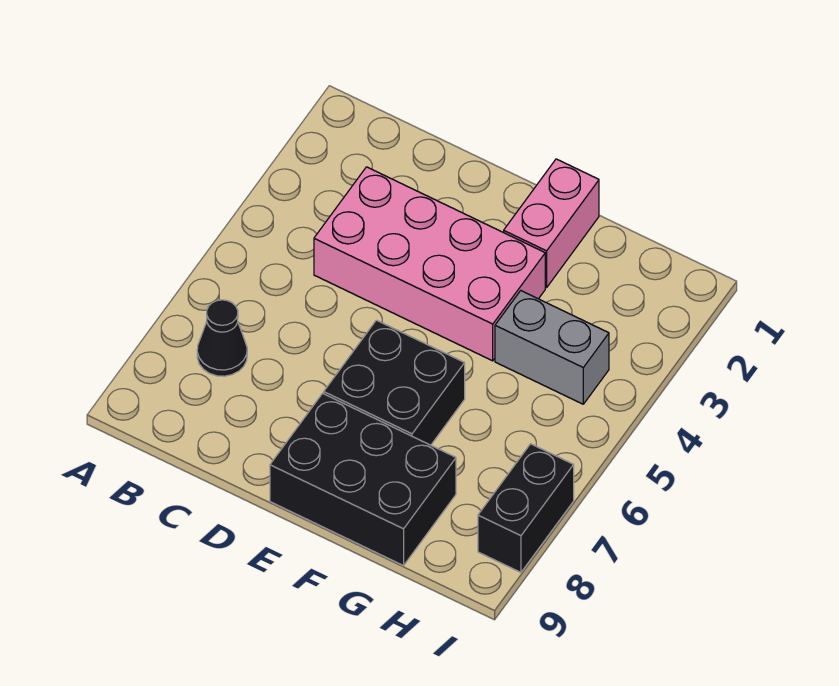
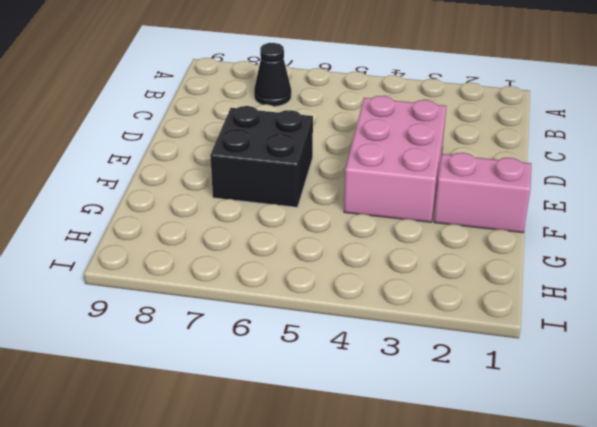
pink brick D3:F4 level 1 -> pink brick C3:F4 level 1
none -> black brick E8:G9 level 1
none -> grey brick G4:H4 level 1

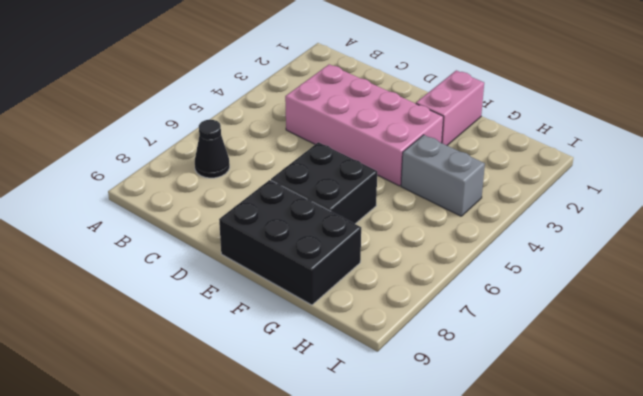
none -> black brick I7:I8 level 1

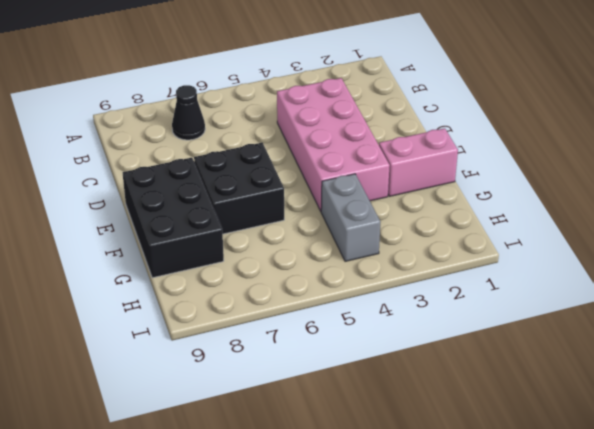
none -> black brick I7:I8 level 1

